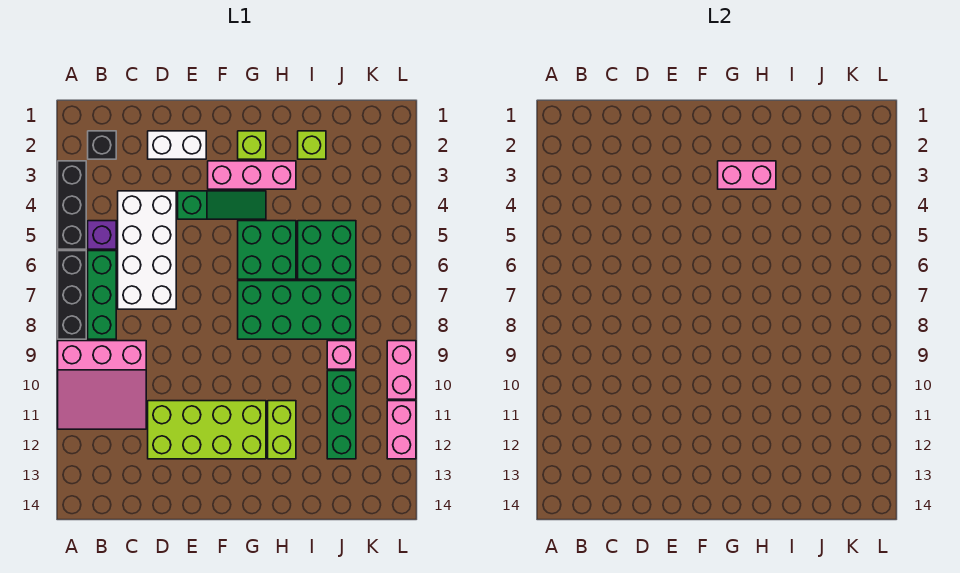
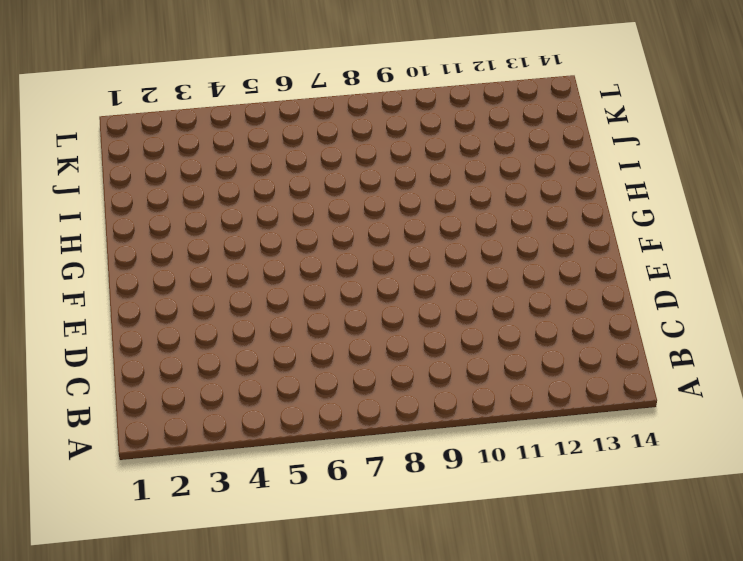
none -> black brick A3:A5 level 1
none -> black brick A6:A8 level 1
none -> pink slope A9:C11 level 1 top 9

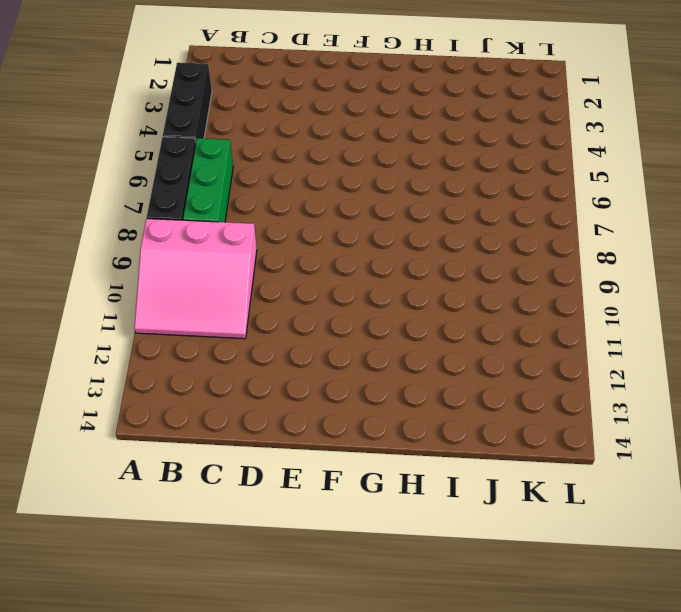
none -> black brick B2 level 1
none -> purple brick B5 level 1
none -> white brick C4:D7 level 1

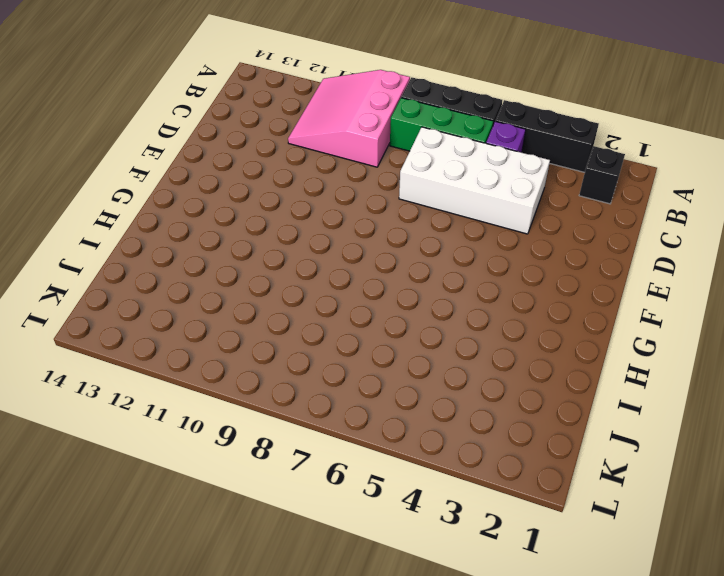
none -> white brick D2:E2 level 1
none -> lime brick D11:G12 level 1
none -> green slope E4:G4 level 1 top E

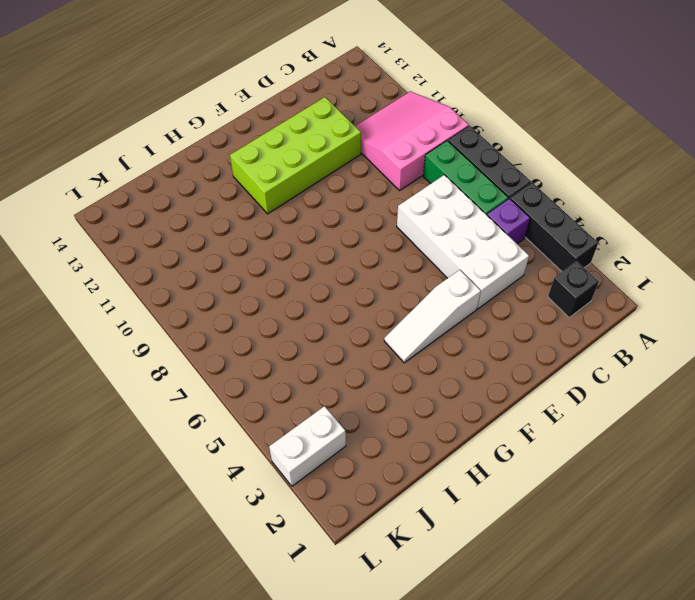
white slope E4:G4 level 1 top E -> green slope E4:G4 level 1 top E
white brick K3:L3 level 1 -> white brick D2:E2 level 1
none -> pink brick F3:H3 level 1
none -> lime brick G2 level 1
none -> green brick G5:H6 level 1

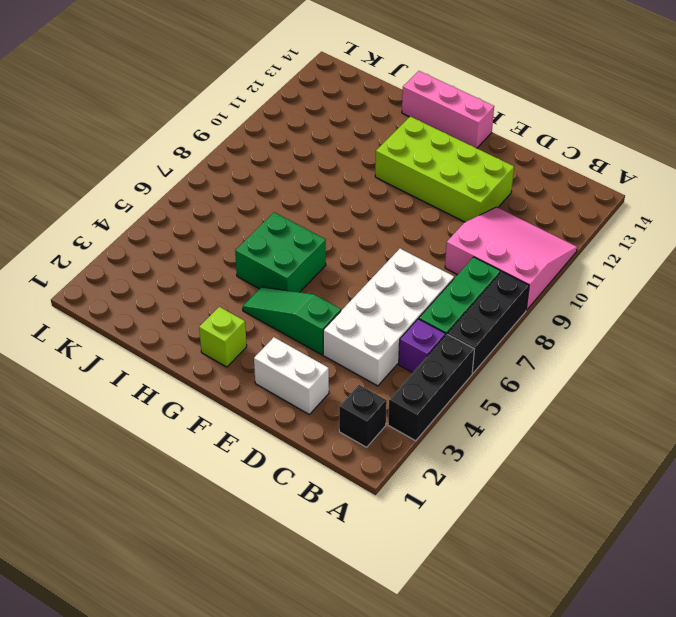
pink brick F14:H14 level 1 -> pink brick F3:H3 level 1
none -> green brick G7:J8 level 1
none -> lime brick H11:H12 level 1
none -> lime brick I2 level 1

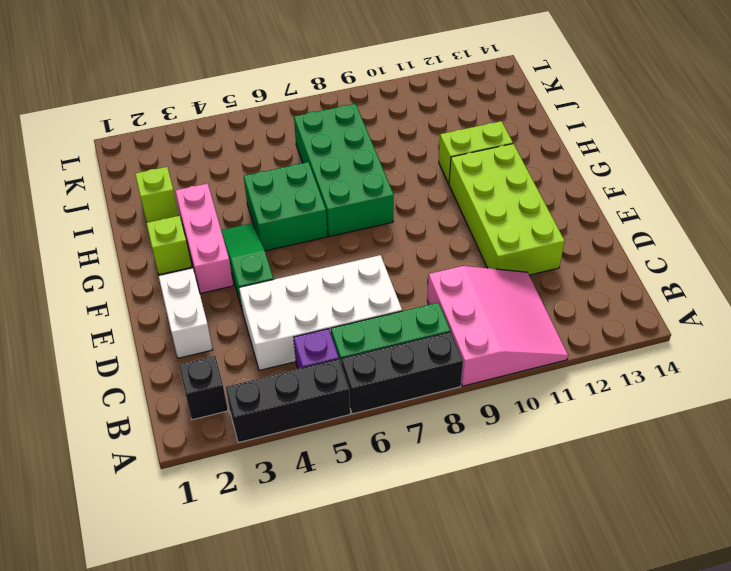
none -> green brick I5:J6 level 1
none -> pink brick J9 level 1
none -> green brick J10:J12 level 1

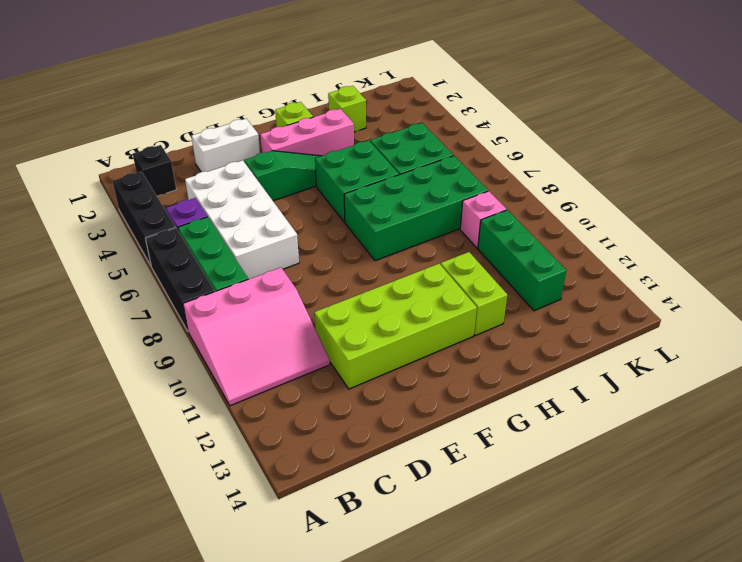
none -> pink brick L9:L10 level 1
none -> pink brick L11:L12 level 1
none -> pink brick G3:H3 level 2

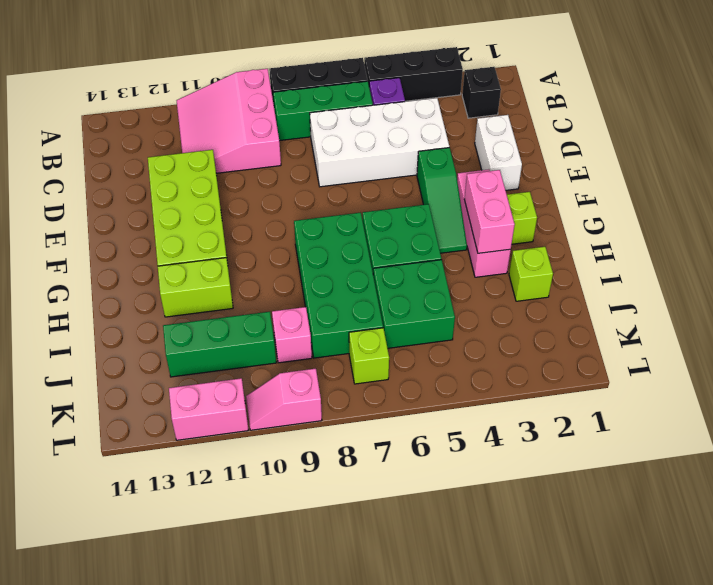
lime brick K7 level 1 -> none
pink slope L9:L10 level 1 top 9 -> pink brick L9:L10 level 1

